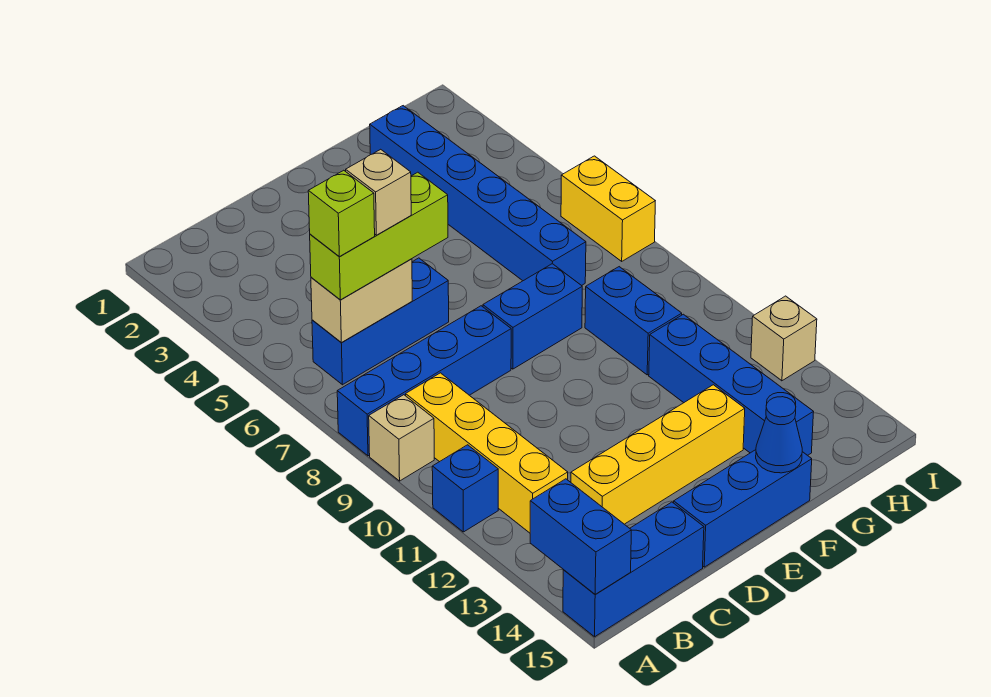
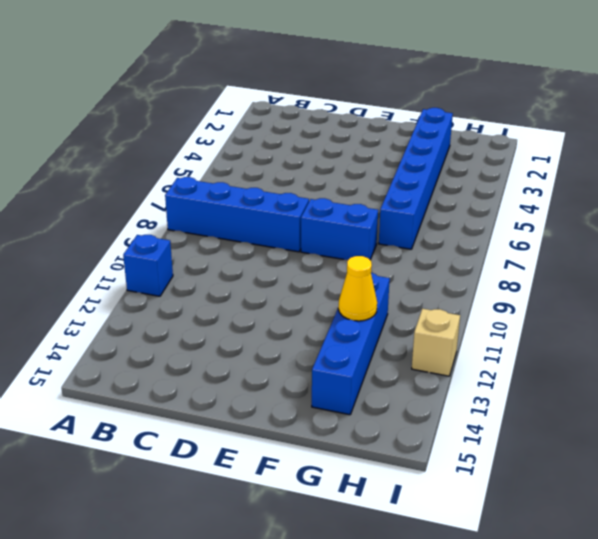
yellow cone G12 level 2 -> none
none -> tan brick A9 level 1
none -> blue brick A15:C15 level 1
none -> blue brick B6:D6 level 1

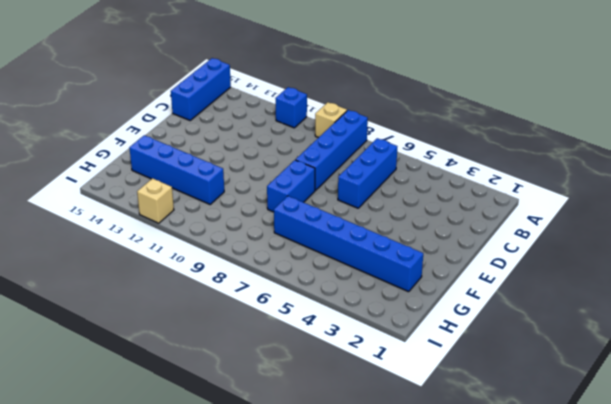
none -> yellow brick B9:B12 level 1
none -> yellow brick C13:F13 level 1
none -> blue brick D15:F15 level 1

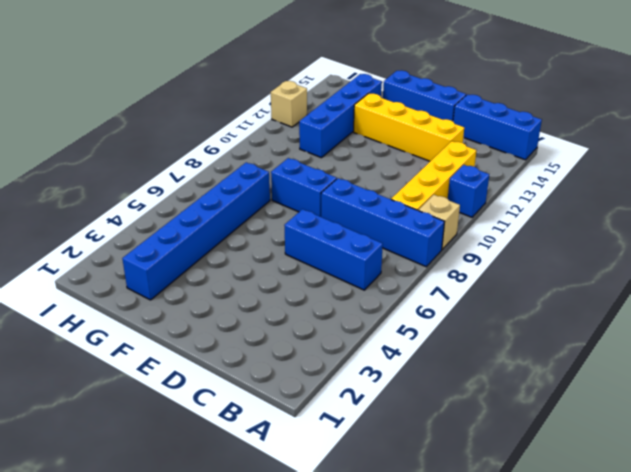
none -> blue brick G9:G10 level 1
none -> yellow brick I6:I7 level 1
none -> blue brick A14:A15 level 2

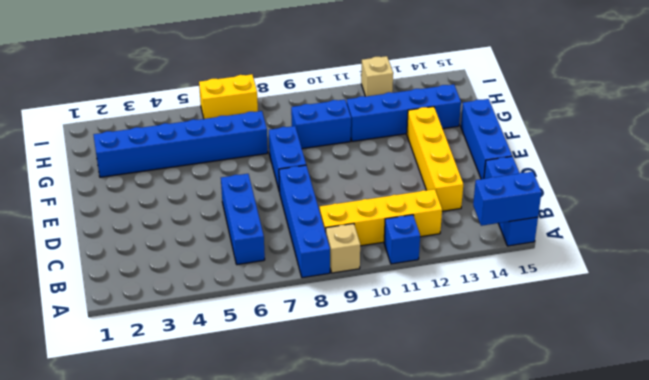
none -> tan brick B6:C6 level 2
none -> blue cone F15 level 2
none -> lime brick B6:D6 level 3

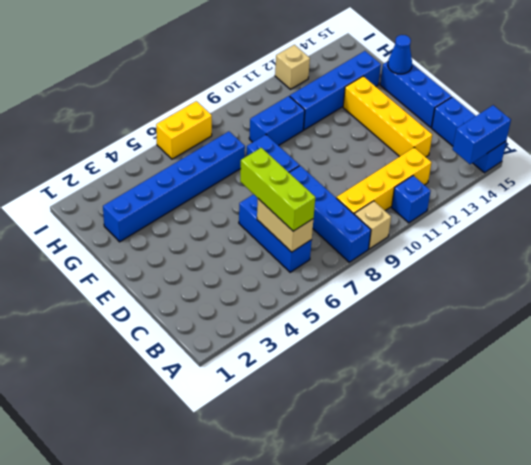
none -> lime brick B6 level 4
none -> tan brick C6 level 4

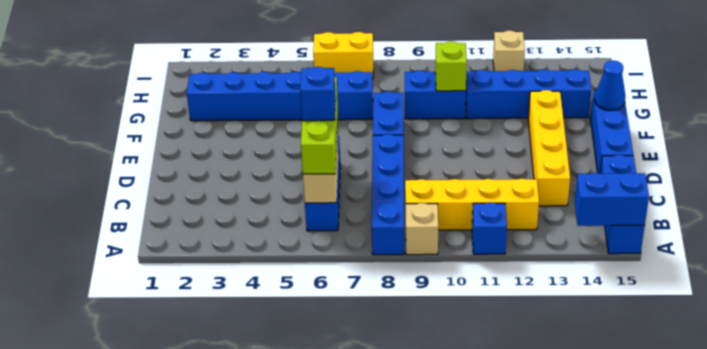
blue brick C6 level 4 -> tan brick C6 level 4
lime brick G10 level 2 -> lime brick B6 level 4

